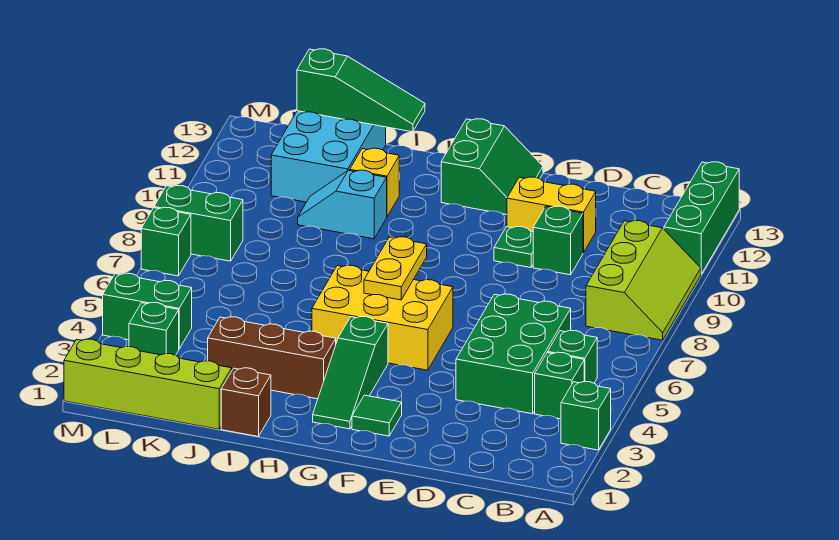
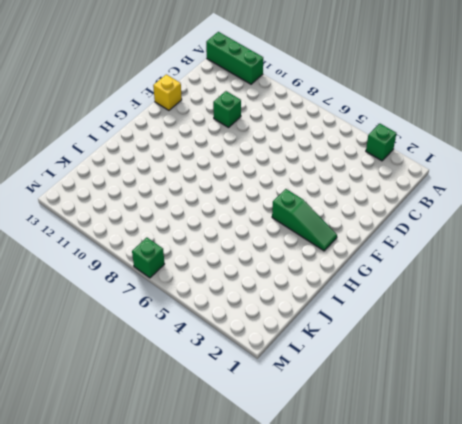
yellow brick E13 level 1 -> yellow brick I11 level 1
none -> lime slope A8:B10 level 1 top B
none -> green brick B4 level 1
none -> green brick B5 level 1

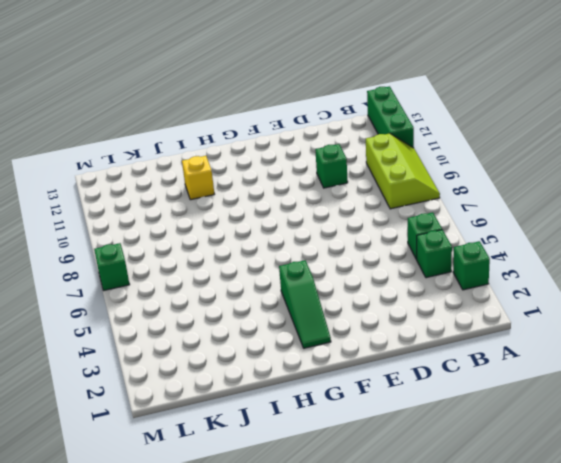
none -> green brick C4:D6 level 1
none -> yellow brick D11:E11 level 1
none -> green plate E10 level 1

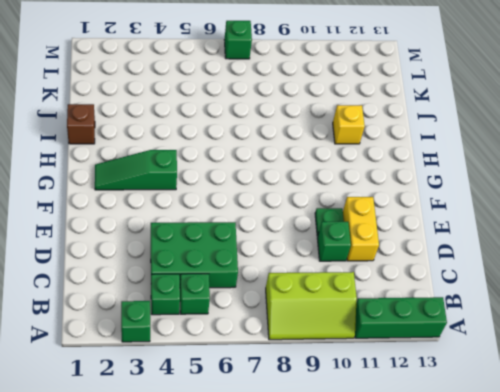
none -> green tile F2 level 1
none -> yellow brick F5:H6 level 1
none -> green slope F12:G13 level 1 top G

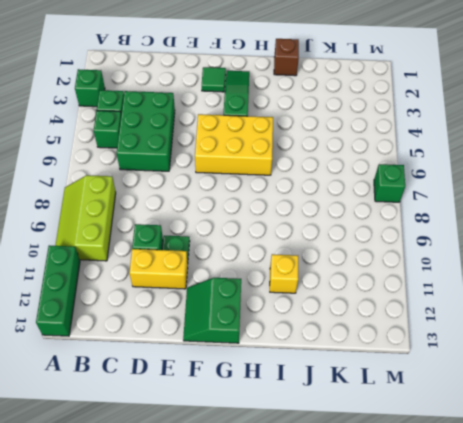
none -> brown brick H3:J3 level 1
none -> cyan slope I10:J10 level 1 top I
none -> lime brick J1:M1 level 1

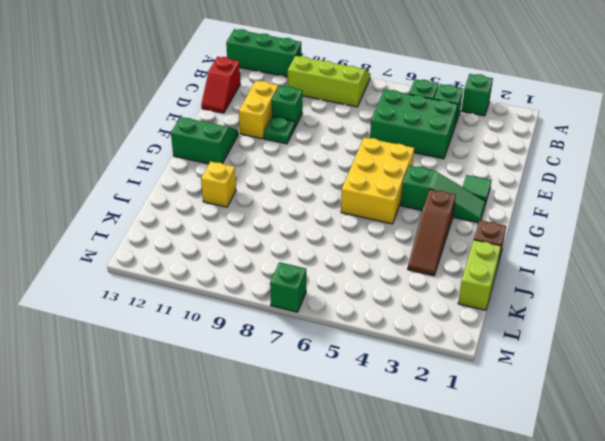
red slope C13:D13 level 1 top C -> none
brown slope H3:J3 level 1 top H -> brown brick H3:J3 level 1
lime brick J1:K1 level 1 -> lime brick J1:M1 level 1
none -> cyan slope I10:J10 level 1 top I
none -> cyan brick J11:K13 level 1
none -> green brick L3 level 1

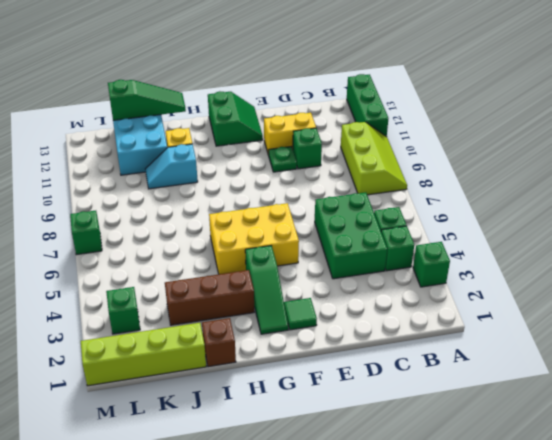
none -> green brick L4:M4 level 1
none -> green brick L8:M8 level 1
none -> yellow plate G6:G7 level 2

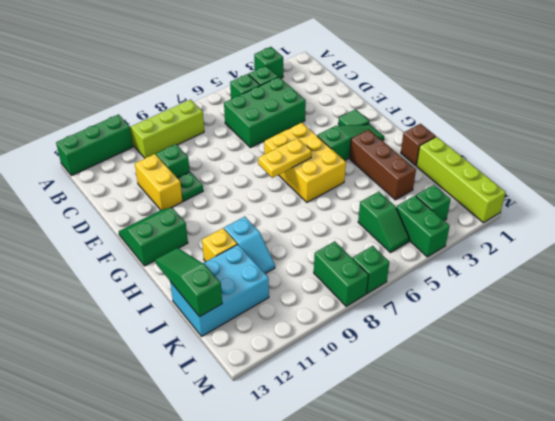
green slope K5:L5 level 1 top K -> none

